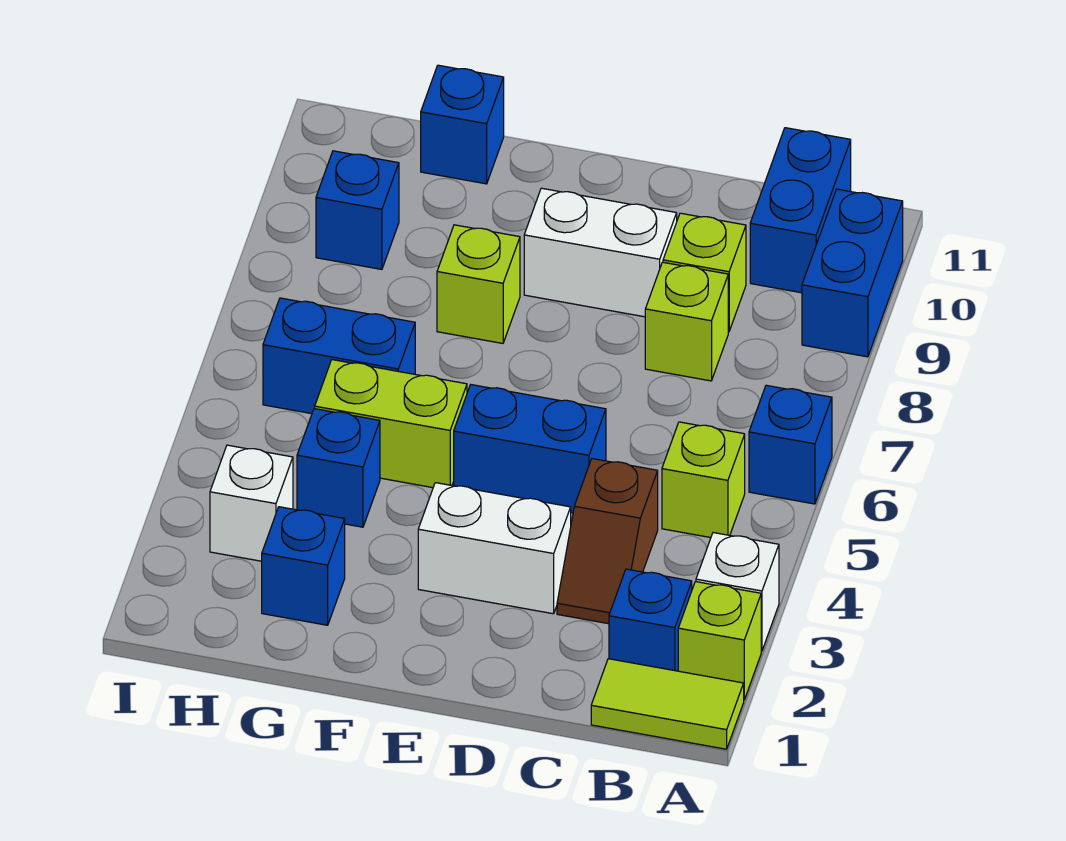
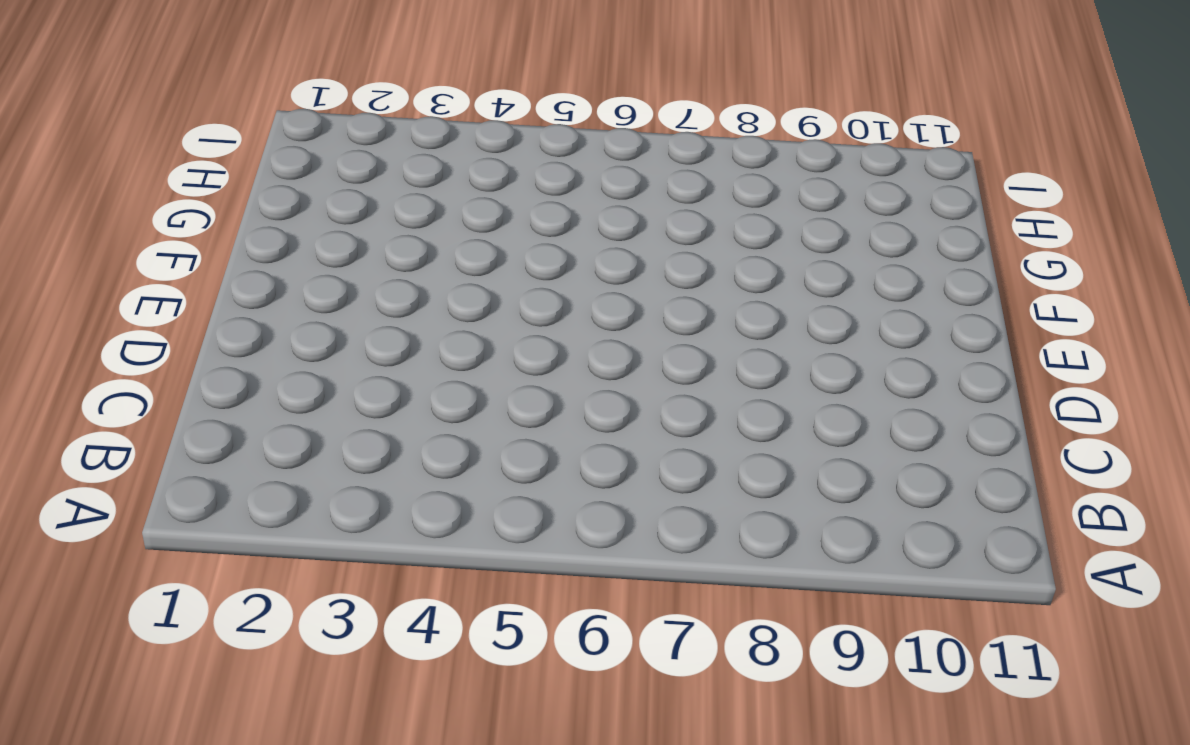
none -> lime tile A1:B1 level 1
none -> lime brick A2 level 1
none -> white brick A3 level 1

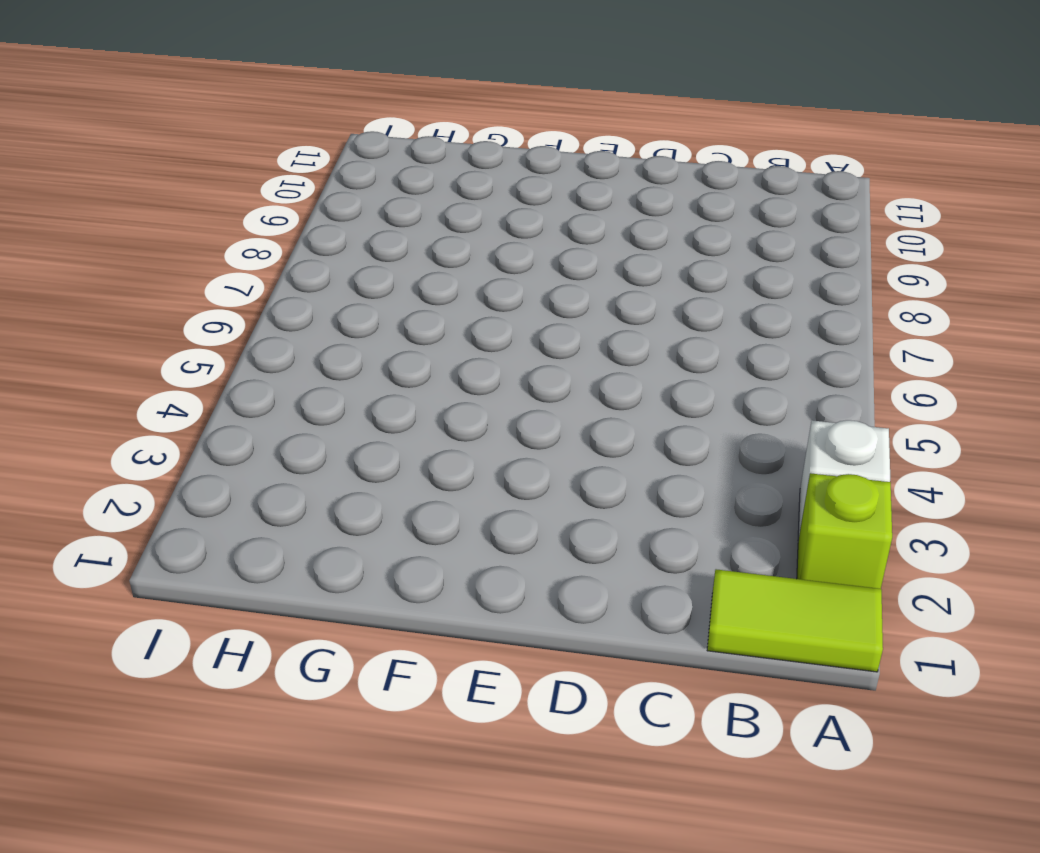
none -> blue brick A6 level 1
none -> blue brick A9:A10 level 1
none -> blue brick B2 level 1

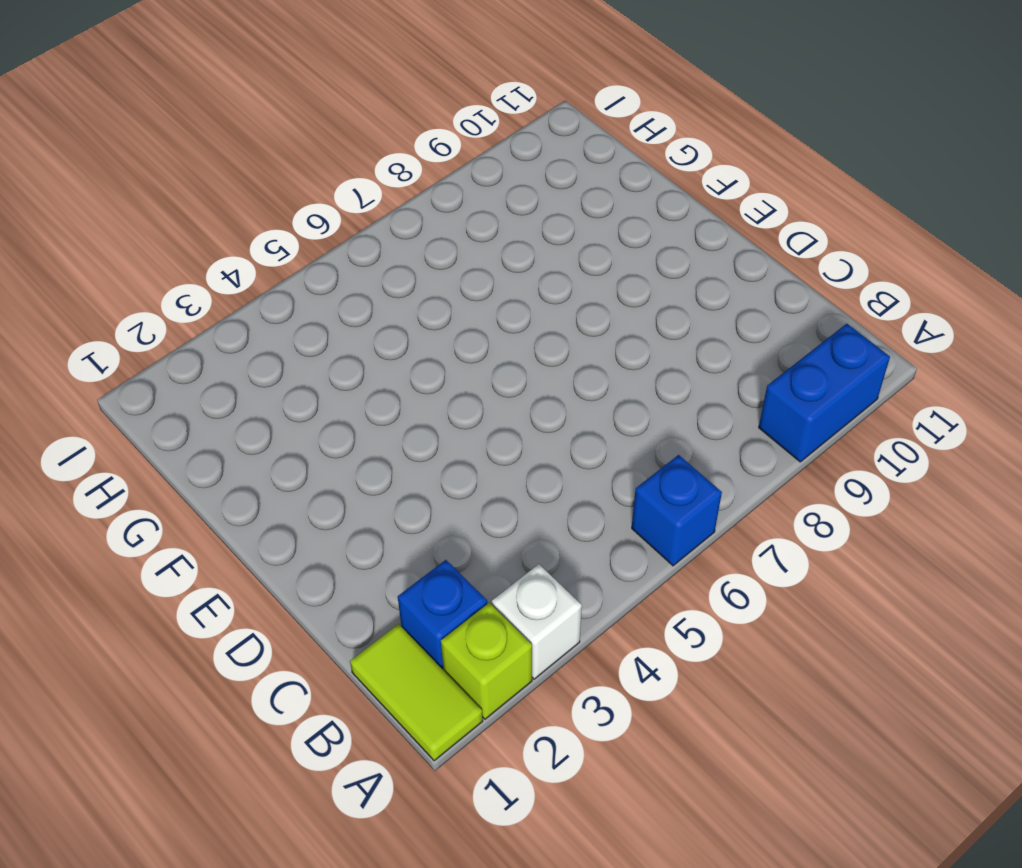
none -> lime brick B5 level 1
none -> blue brick B10:B11 level 1
none -> brown slope C3:C4 level 1 top 4

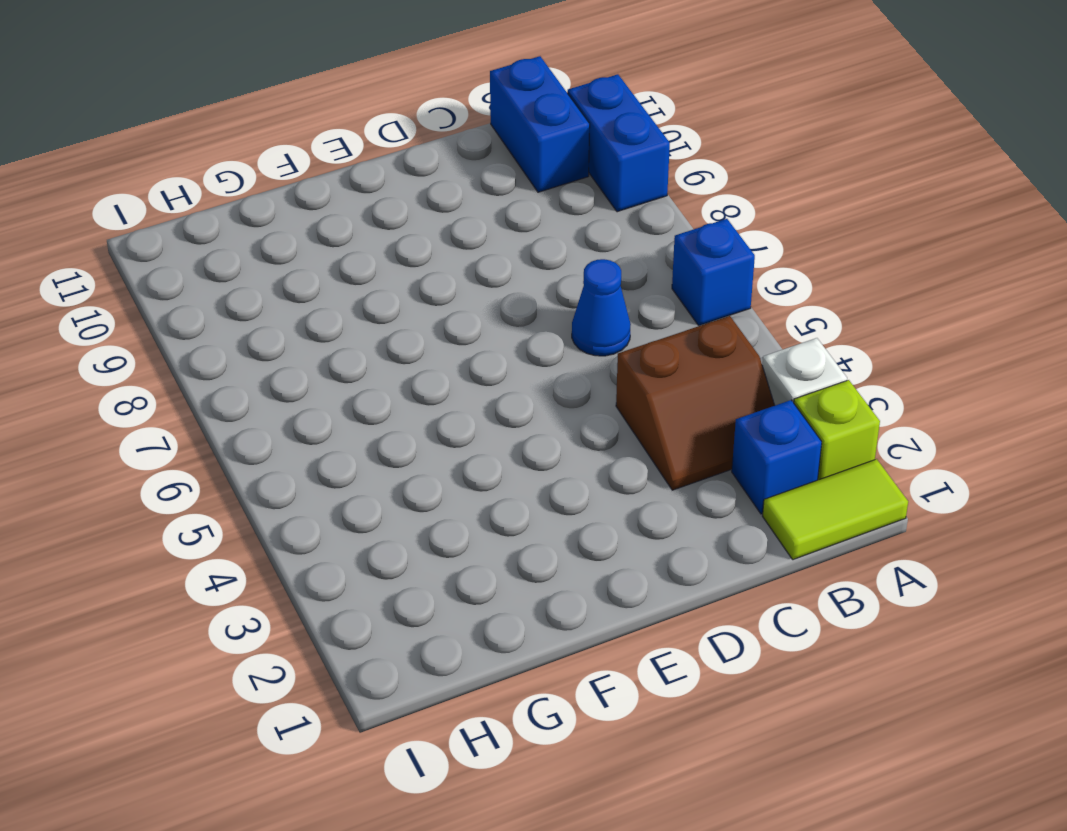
brown slope B3:C4 level 1 top 4 -> brown slope C3:C4 level 1 top 4
blue cone C6 level 1 -> none
none -> lime brick B5 level 1
none -> lime brick C8 level 1
none -> lime brick C9 level 1

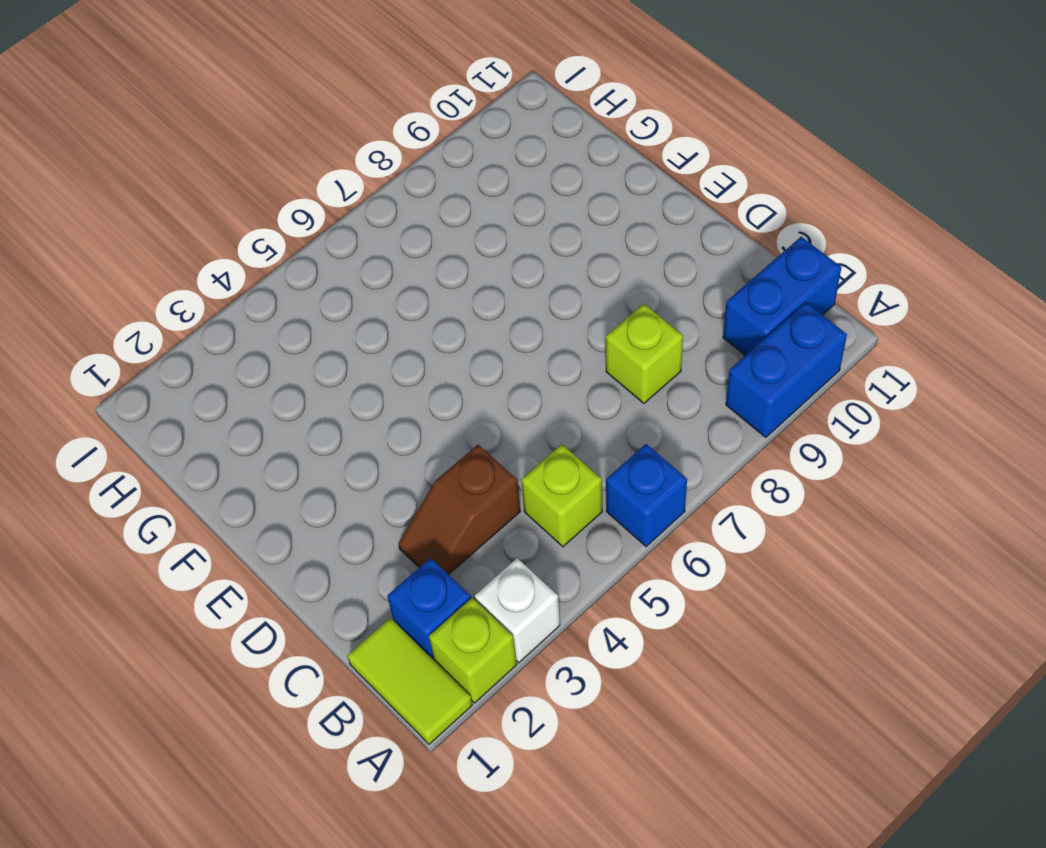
none -> lime brick C9 level 1
none -> white brick D3:E3 level 1
none -> blue brick D5:E5 level 1

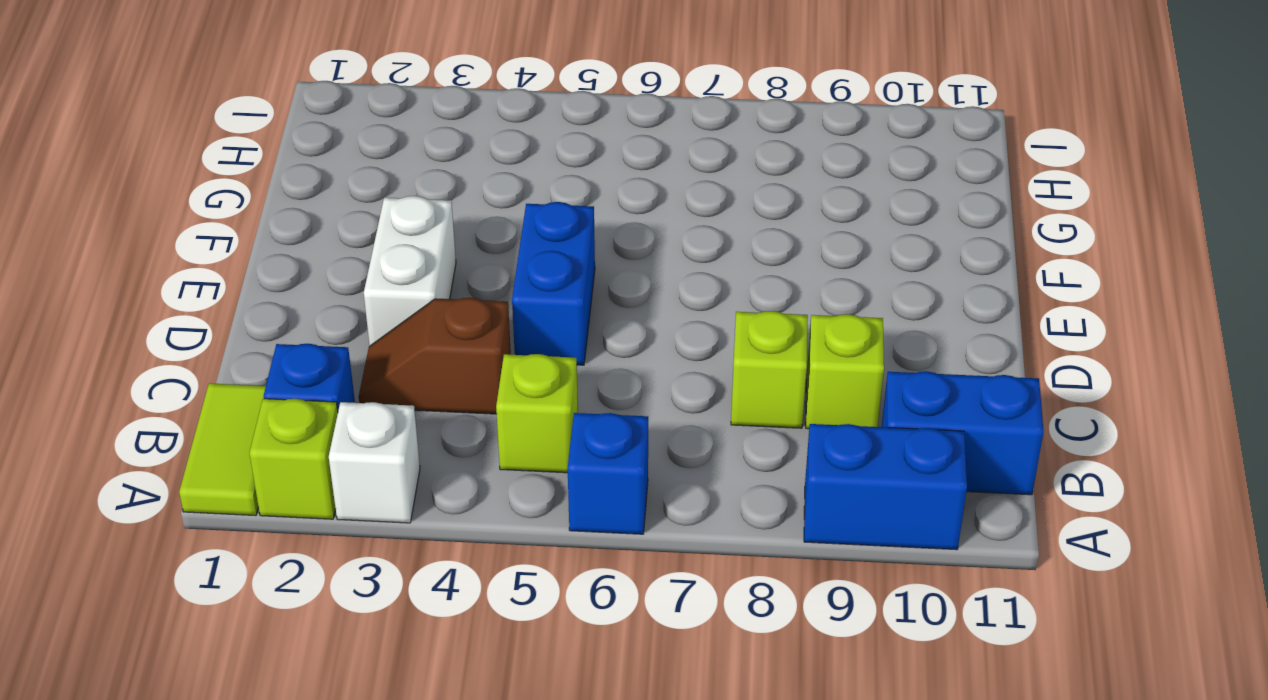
none -> white brick D9:E9 level 1
none -> lime brick F5:G5 level 1
none -> lime brick F8 level 1

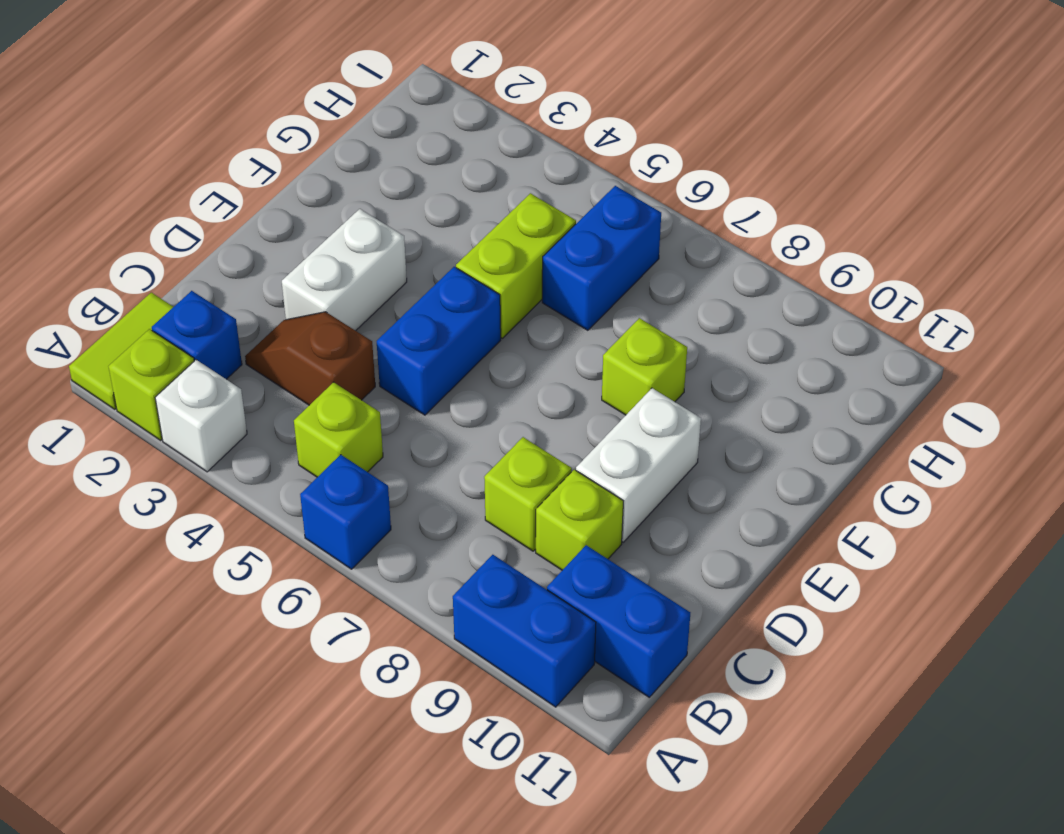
none -> blue brick G2 level 1
none -> blue brick G4 level 1
none -> blue brick G11 level 1

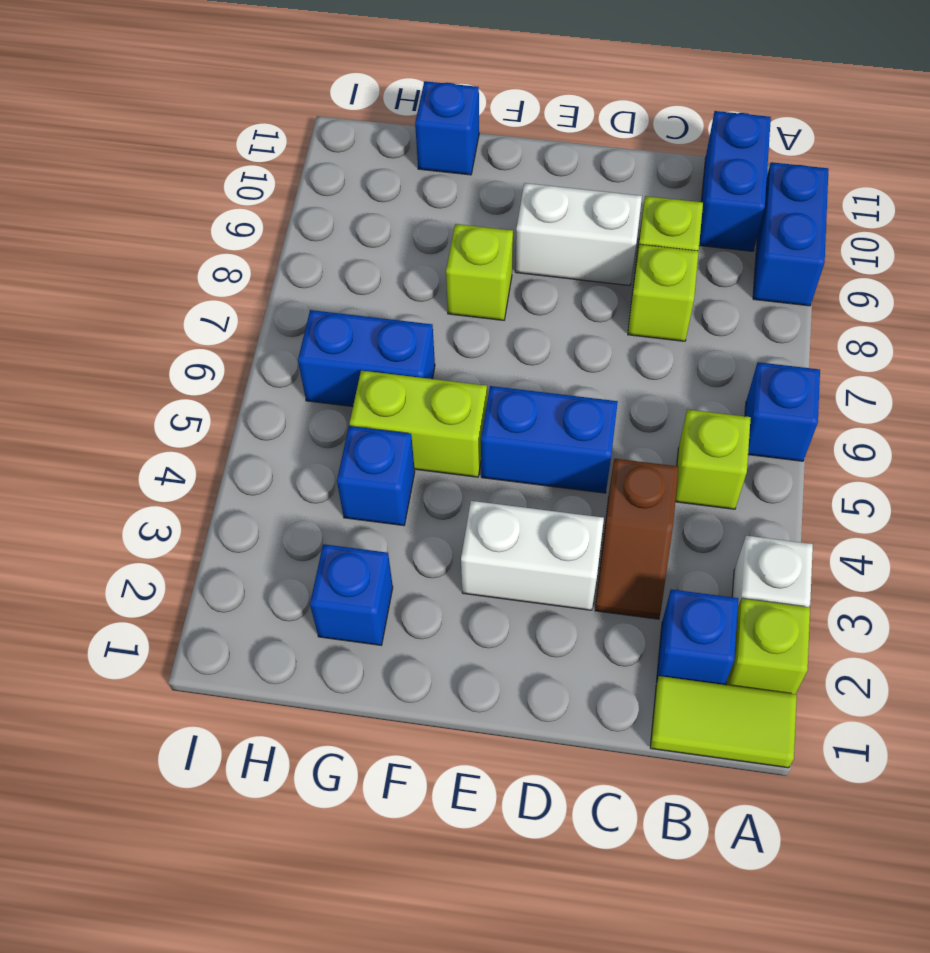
none -> white brick H3 level 1
none -> blue brick H9 level 1

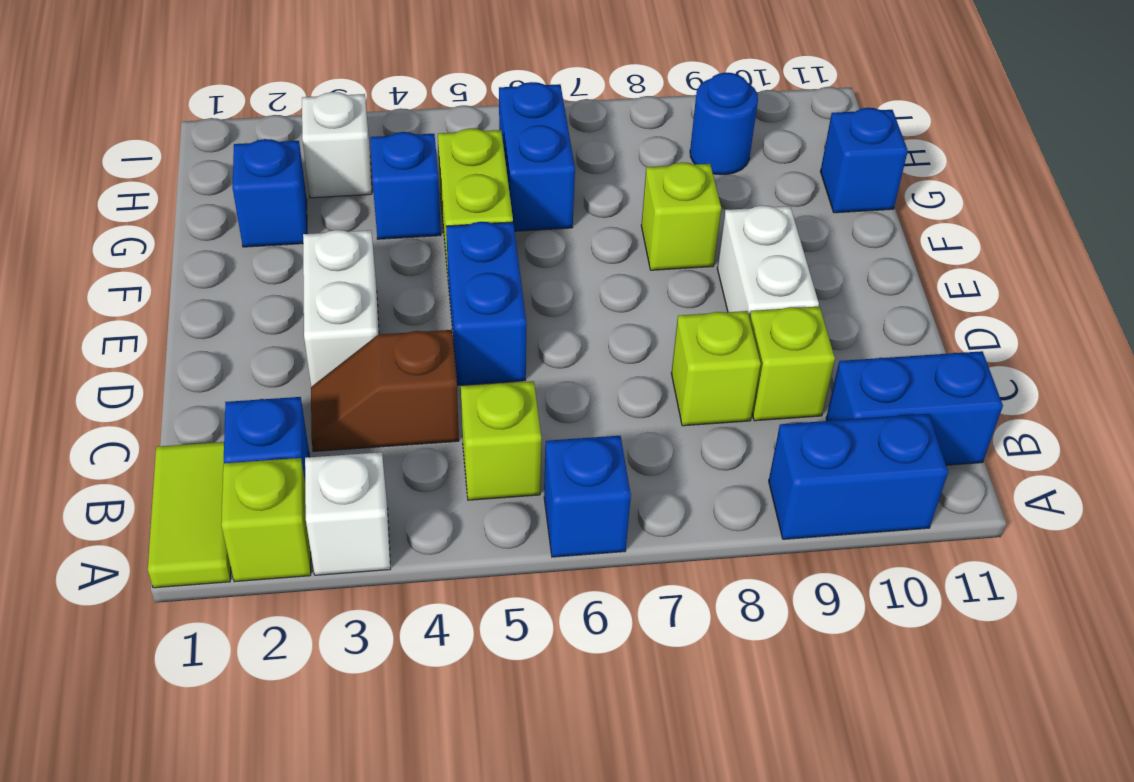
blue round brick H9 level 1 -> blue brick H9 level 1

